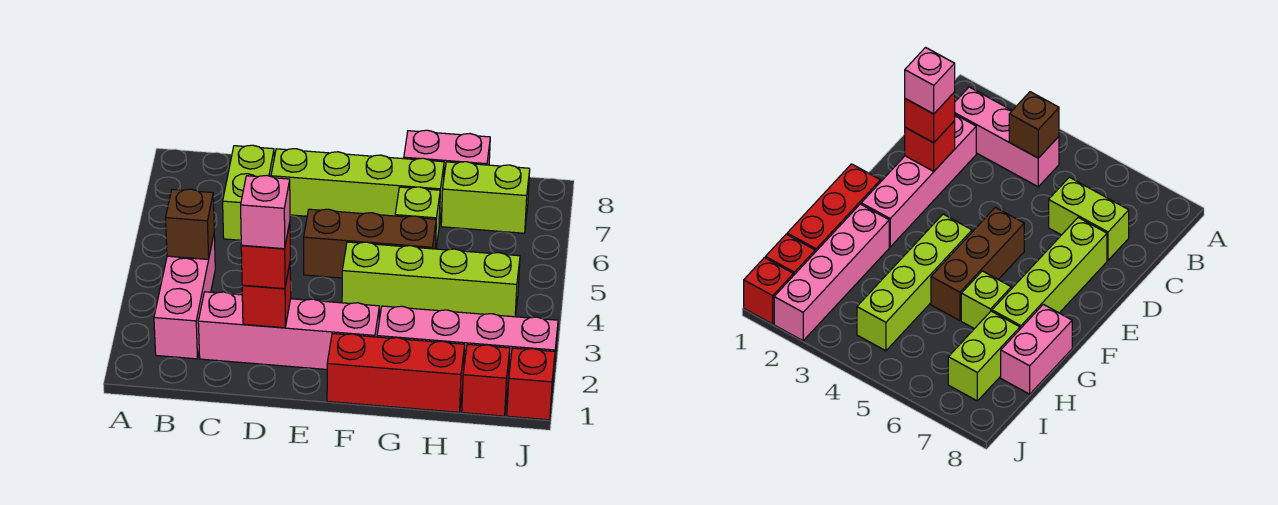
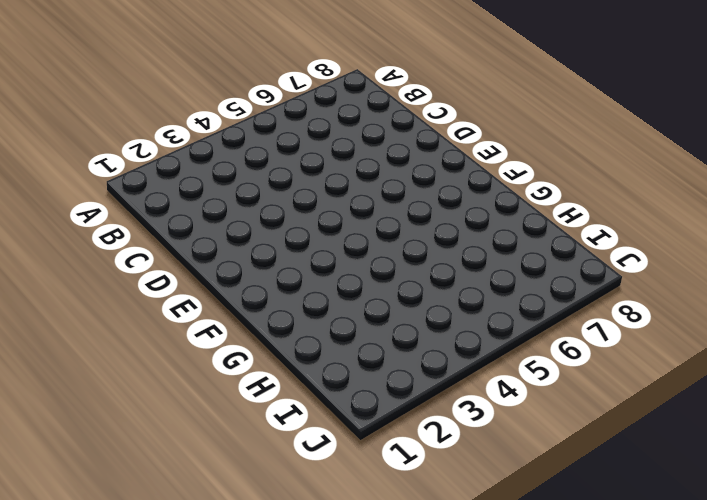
none -> pink brick B2:B4 level 1
none -> pink brick C2:F2 level 1
none -> lime brick C6:C7 level 1

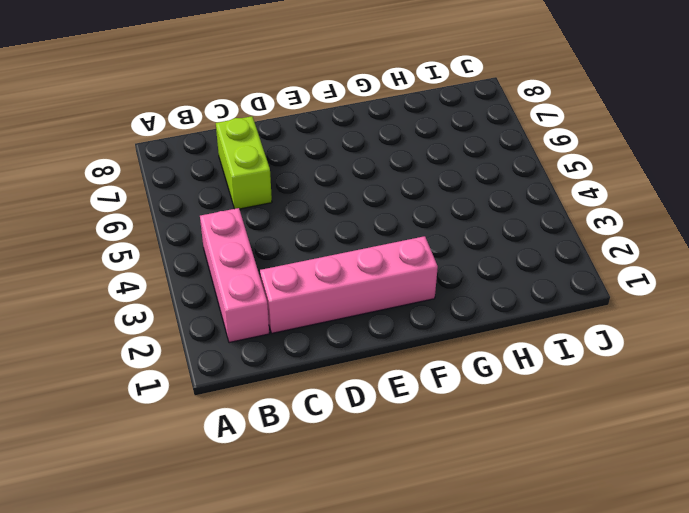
none -> lime brick D7:G7 level 1
none -> brown brick E5:G5 level 1
none -> red brick F1:H1 level 1

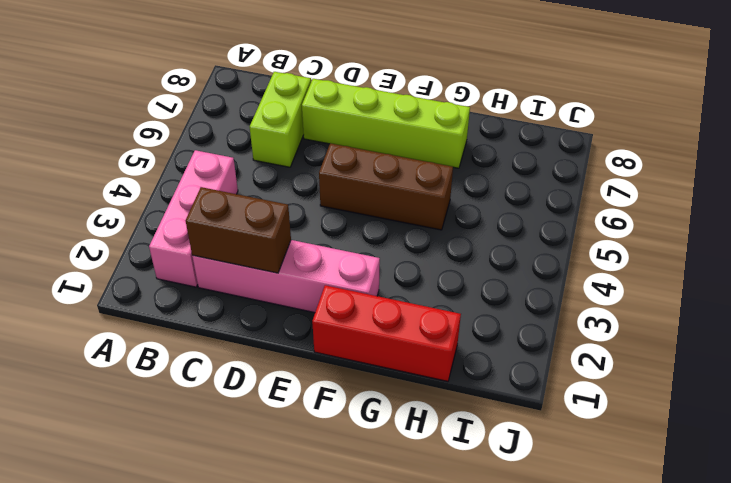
brown brick C2:D2 level 2 -> red brick D2 level 2
none -> lime brick F4:I4 level 1
none -> pink brick G2:J2 level 1
none -> lime brick G6 level 1

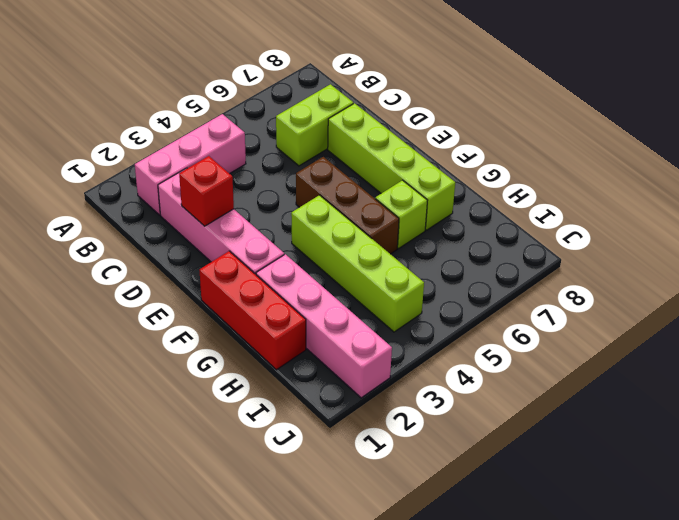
none -> pink brick G8:H8 level 1
none -> lime brick H7:I7 level 1
none -> red brick I1 level 1

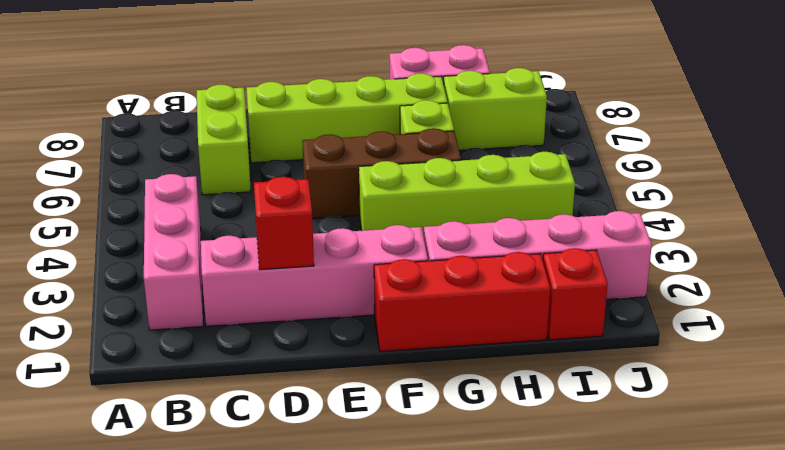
none -> red brick J1 level 1
none -> brown brick B4 level 2
none -> red brick D2 level 3

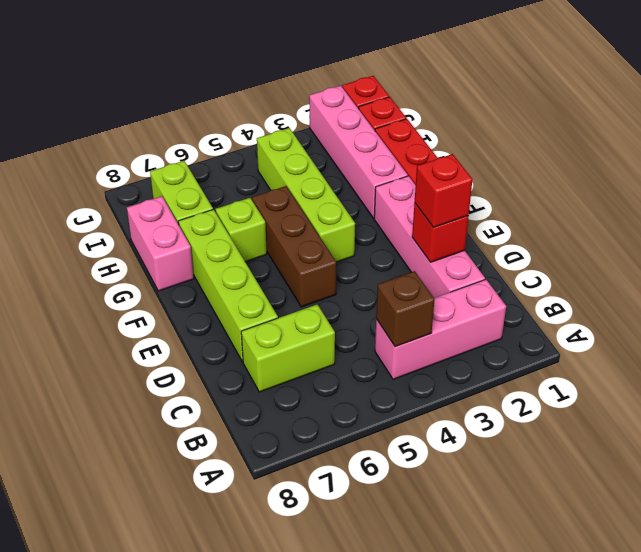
none -> pink brick D2 level 4

